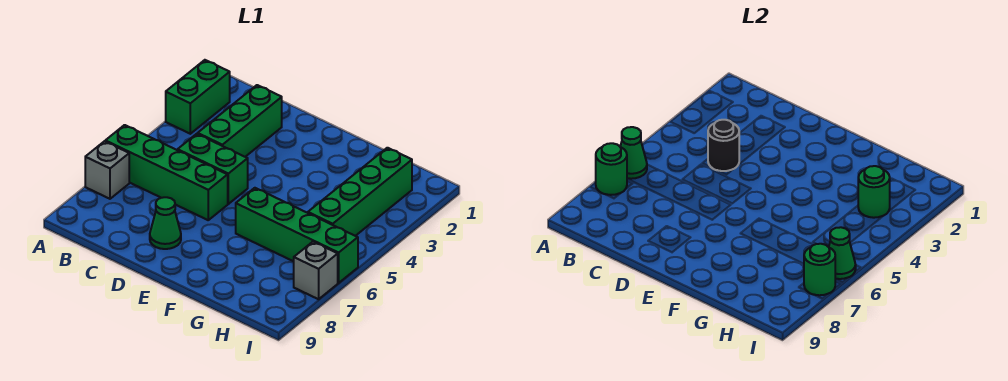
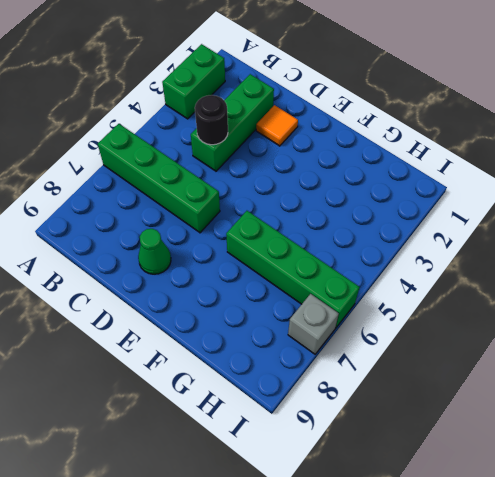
orange tile D2 level 1 -> none
none -> grey brick A7 level 1
none -> green brick C5:D5 level 1
none -> green brick H2:H5 level 1

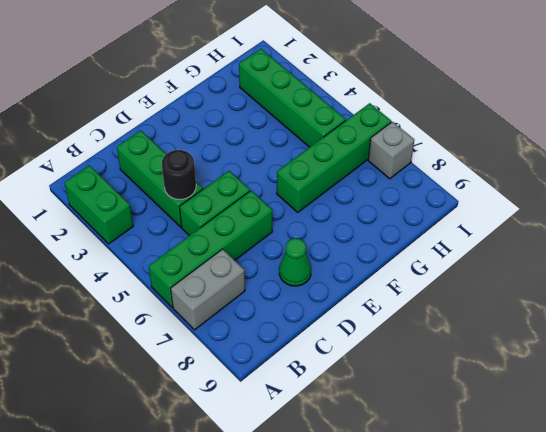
grey brick A7:B7 level 1 -> grey brick A7 level 1
none -> green cone A6 level 2
none -> green round brick A7 level 2
none -> green round brick H3 level 2

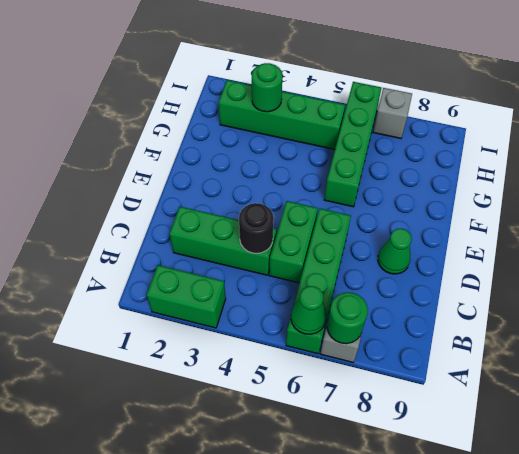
none -> green cone I6 level 2
none -> green round brick I7 level 2

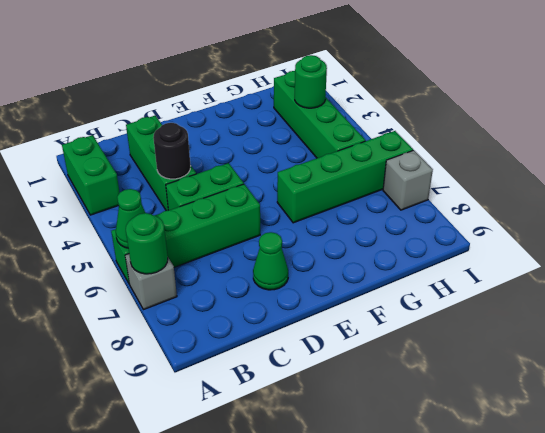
none -> green cone I6 level 2
none -> green round brick I7 level 2

